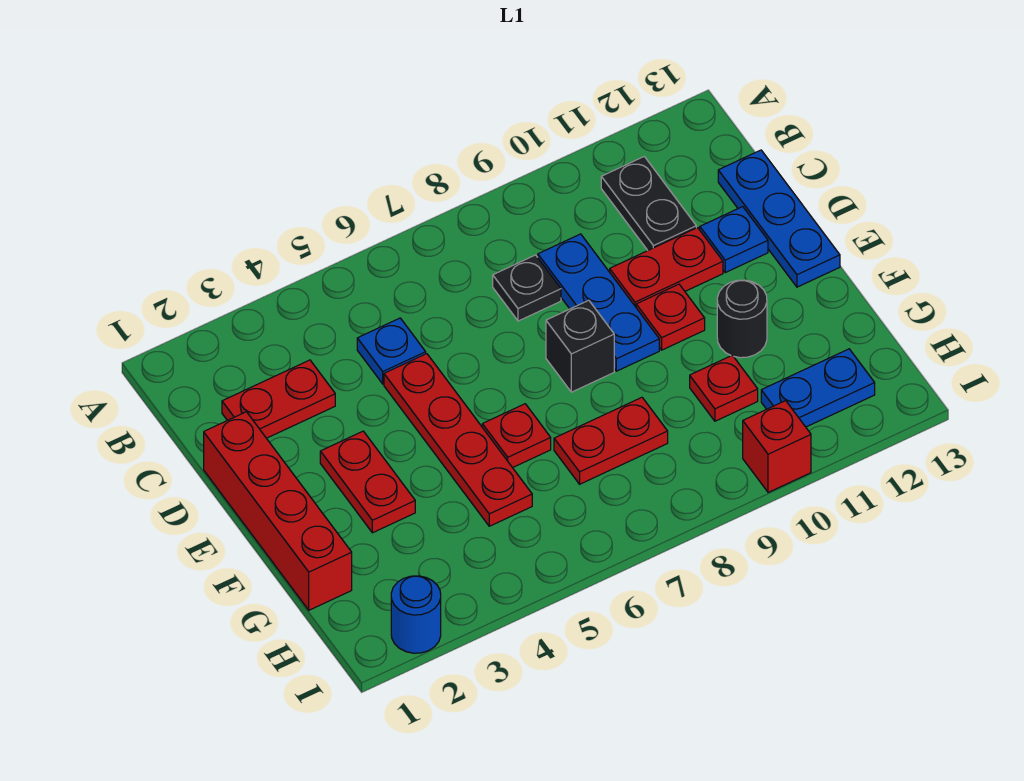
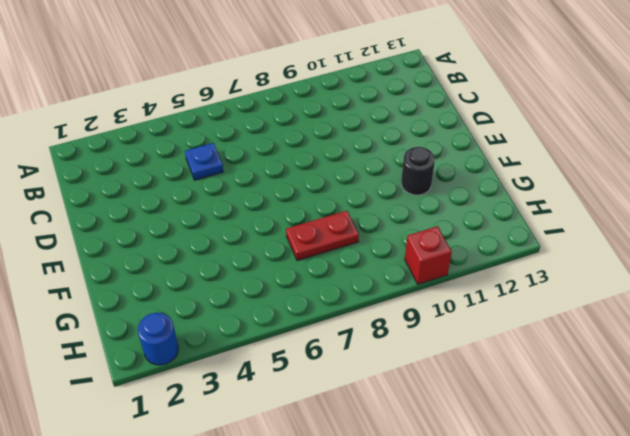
none -> black plate B11:C11 level 1
none -> red plate C2:C3 level 1
none -> black plate C8 level 1

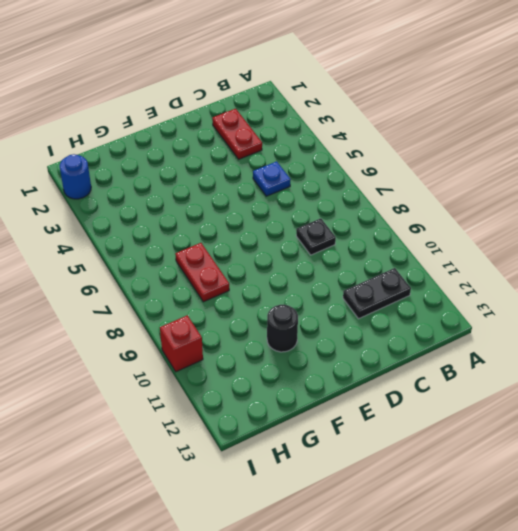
none -> blue plate C9:E9 level 1
none -> blue plate C13:E13 level 1
none -> red brick D1:G1 level 1

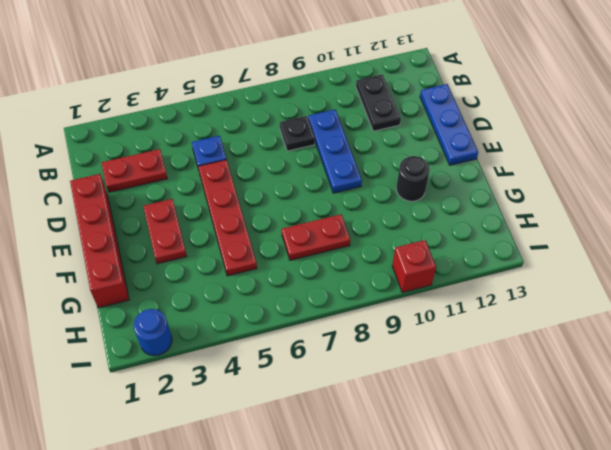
none -> red plate D10:D11 level 1
none -> blue plate D12 level 1
none -> black brick E8 level 1

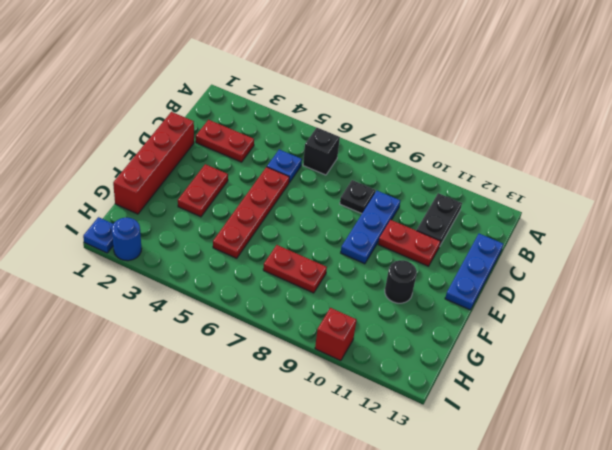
black brick B6 level 1 -> black brick E8 level 1
blue plate I1 level 1 -> blue plate D12 level 1
none -> red plate E10 level 1
none -> red plate F6 level 1
none -> red plate G10 level 1

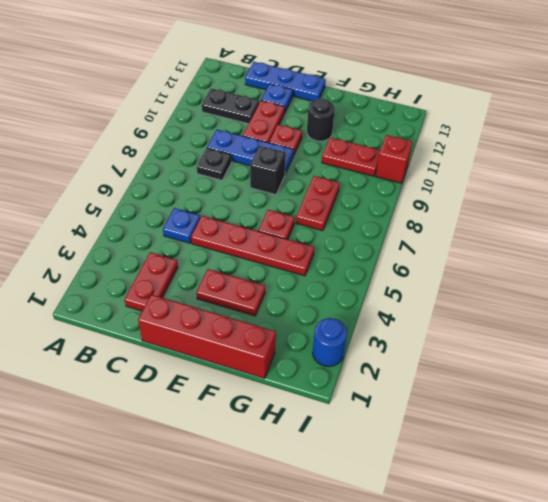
red plate G10:H10 level 1 -> red plate G10 level 1
none -> blue plate H11:H12 level 1

